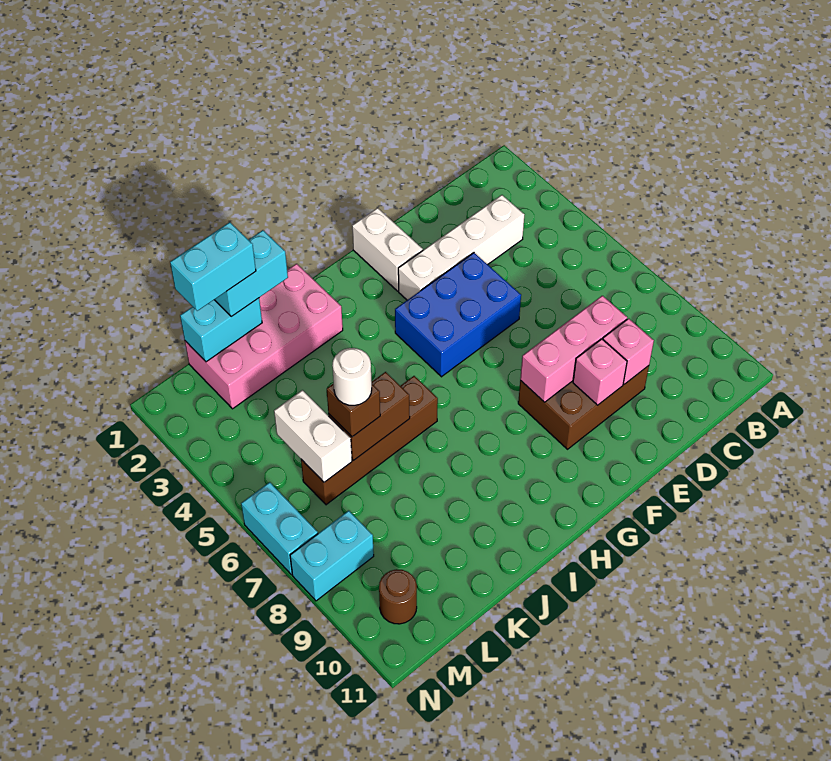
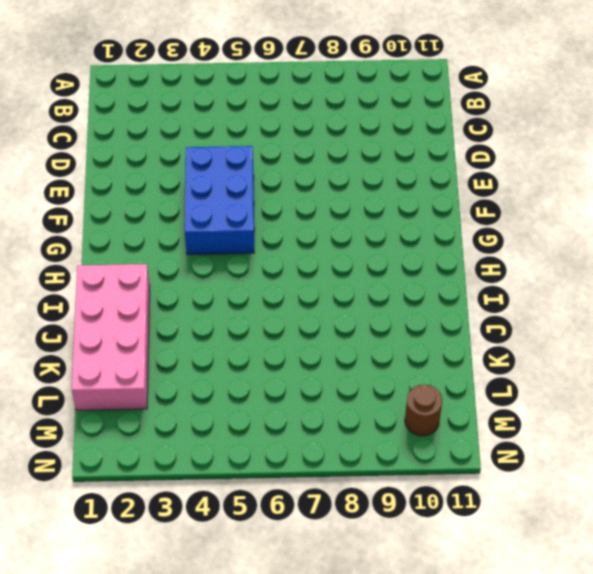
none -> white brick C3:F3 level 1
none -> brown brick D8:F9 level 1
none -> white brick F1:F2 level 1

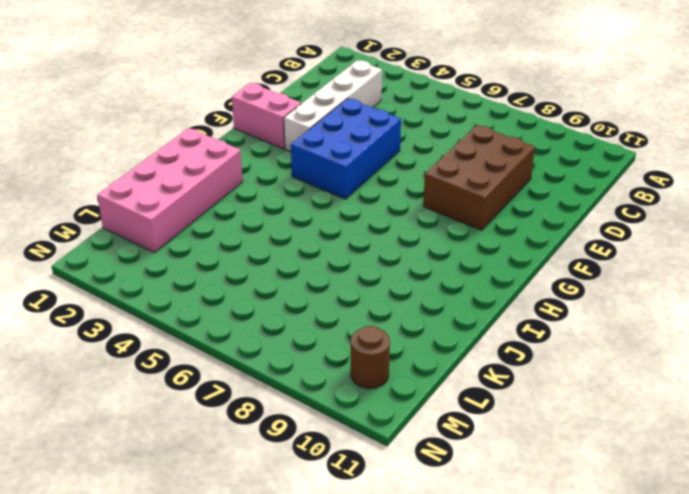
pink brick F1:F2 level 1 -> white brick F1:F2 level 1
none -> brown brick I6:L6 level 1
none -> cyan brick M8:N8 level 1
none -> cyan brick N6:N7 level 1

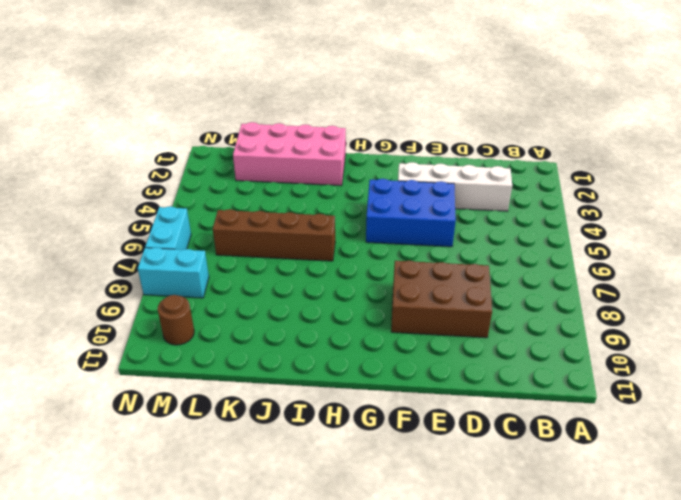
none -> white brick F1:F2 level 1
none -> pink brick D8:F8 level 2
none -> pink brick D9 level 2

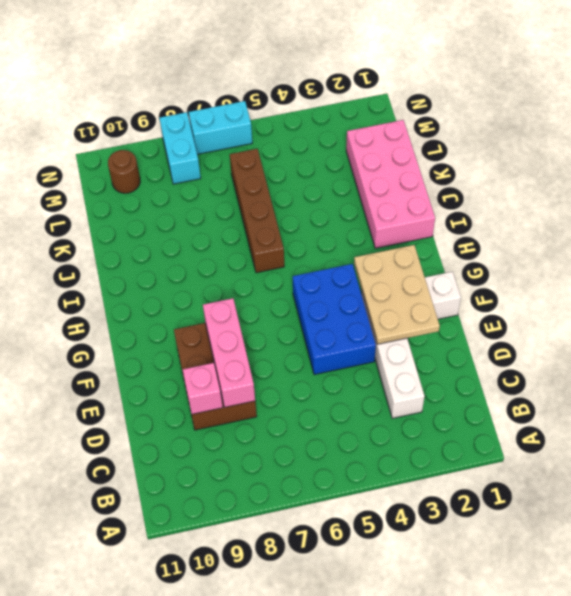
tan plate E2:G3 level 2 -> none
none -> pink brick E9 level 2
none -> brown brick J6:K6 level 2
none -> cyan brick K1:L1 level 2

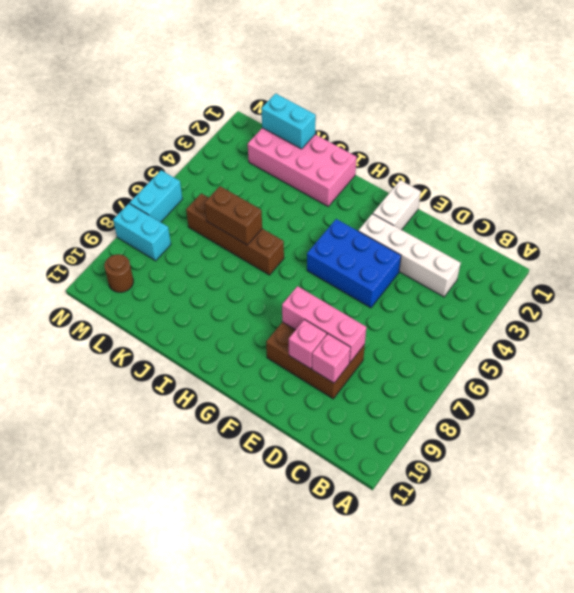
none -> white brick L5:L6 level 2
none -> cyan brick J1:K1 level 3
none -> brown brick K6 level 3

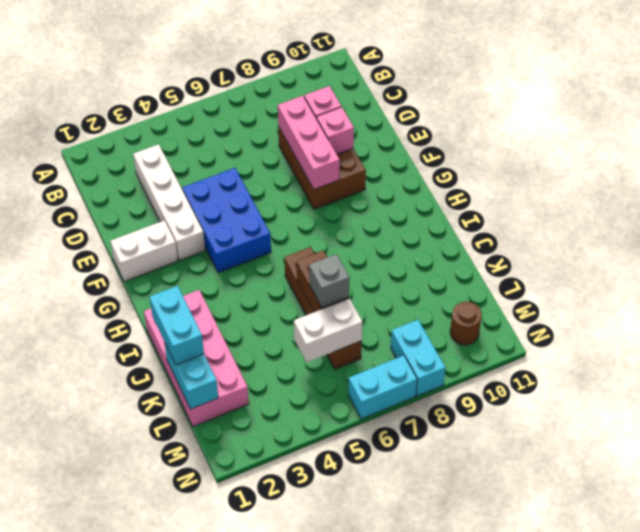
grey brick K6 level 3 -> brown brick K6 level 3
none -> cyan brick K1:L1 level 4
none -> white round brick K6 level 4

